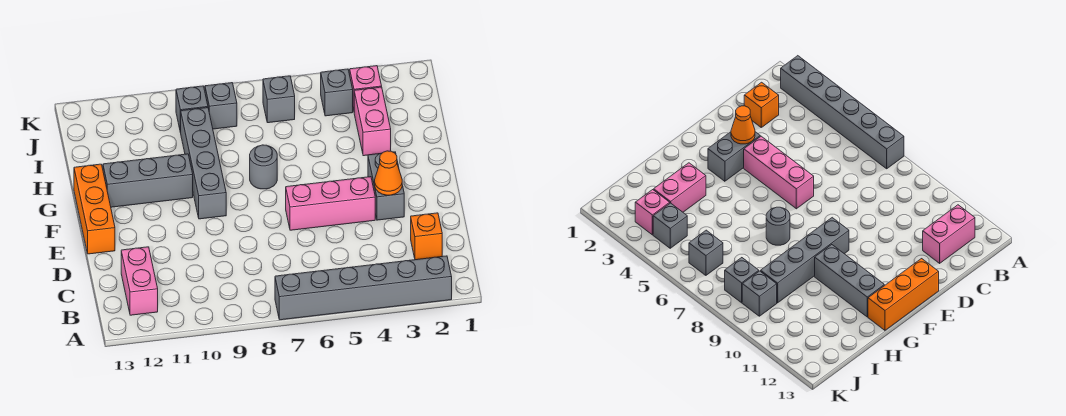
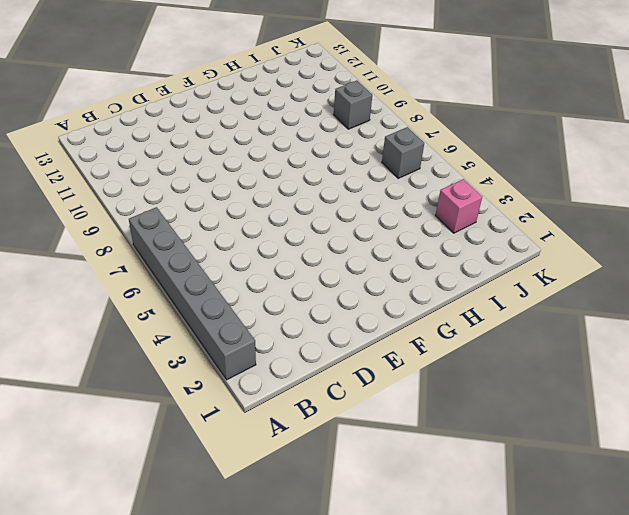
none -> pink brick B12:C12 level 1
none -> orange brick C2 level 1
none -> grey brick E3:F3 level 1

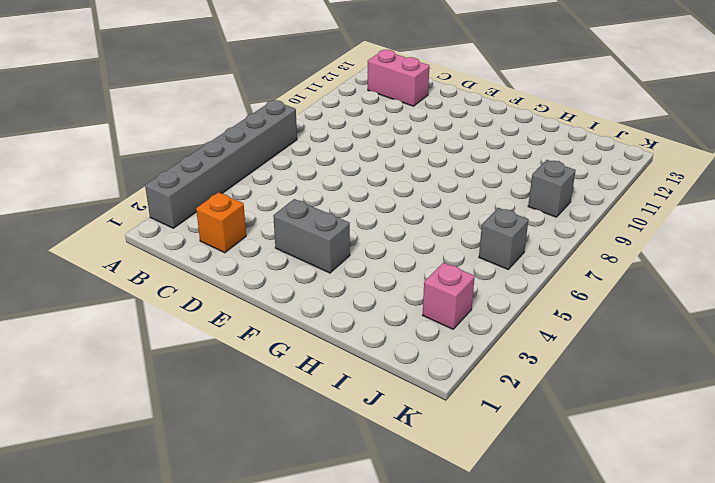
none -> pink brick E4:E6 level 1
none -> orange brick E13:G13 level 1
none -> grey brick F9:I9 level 1

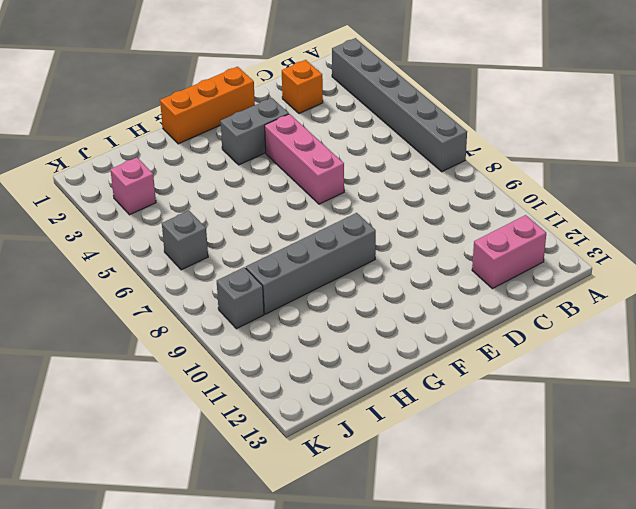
orange brick E1:G1 level 1 -> orange brick E13:G13 level 1
none -> grey round brick G7 level 1
none -> grey brick G10:G12 level 1
none -> pink brick H3:I3 level 1

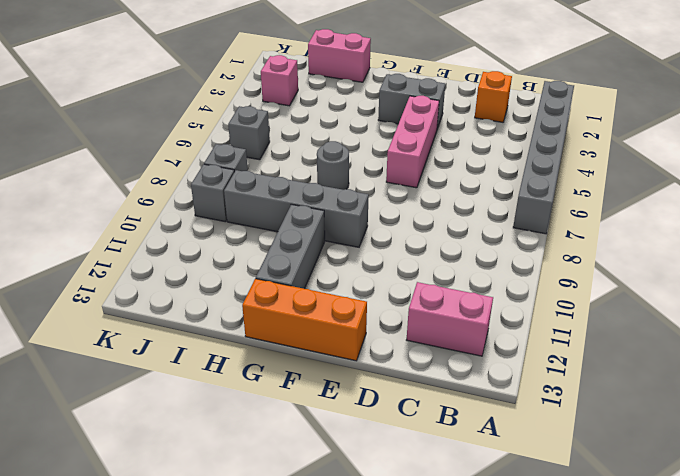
pink brick H1:I1 level 1 -> pink brick H3:I3 level 1
none -> grey brick J4 level 1
none -> orange cone E3 level 2

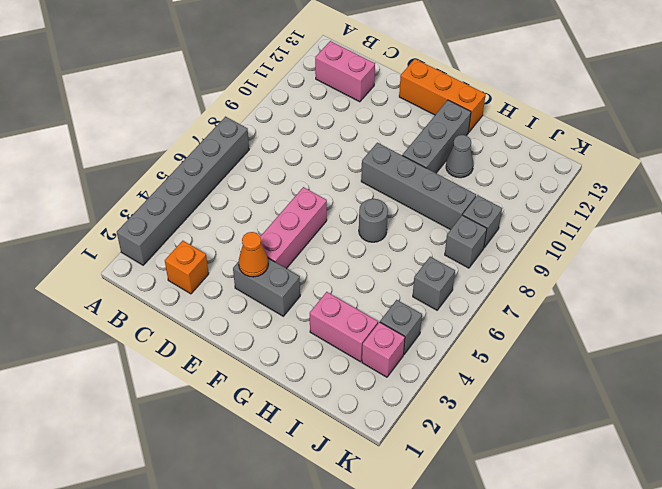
grey cone H11 level 1 -> none

